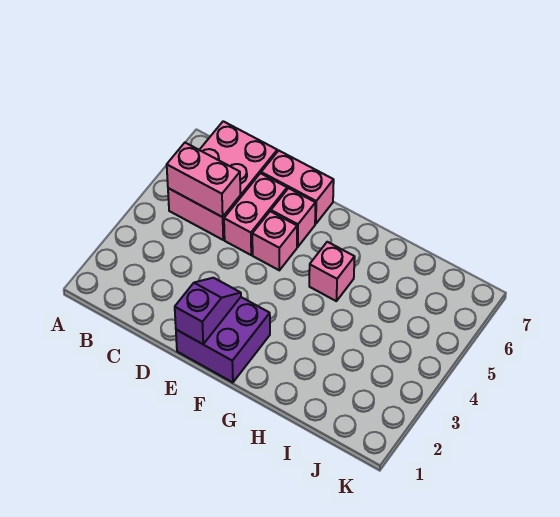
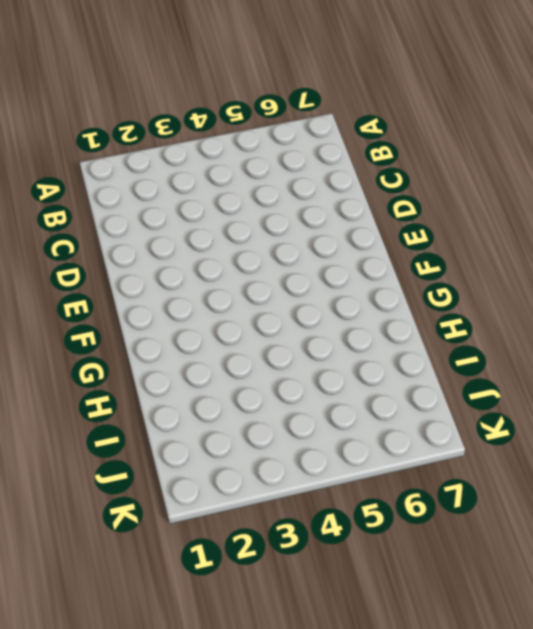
none -> pink brick B5:C7 level 1
none -> pink brick D5:D6 level 1

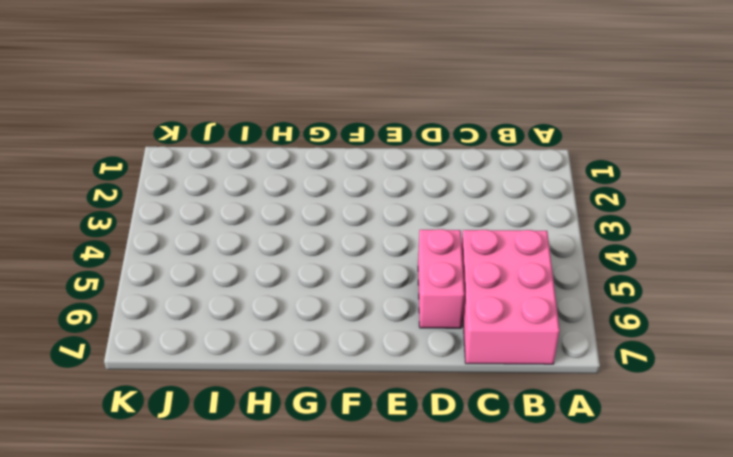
none -> pink brick D7:E7 level 1
none -> purple brick E1:F2 level 1

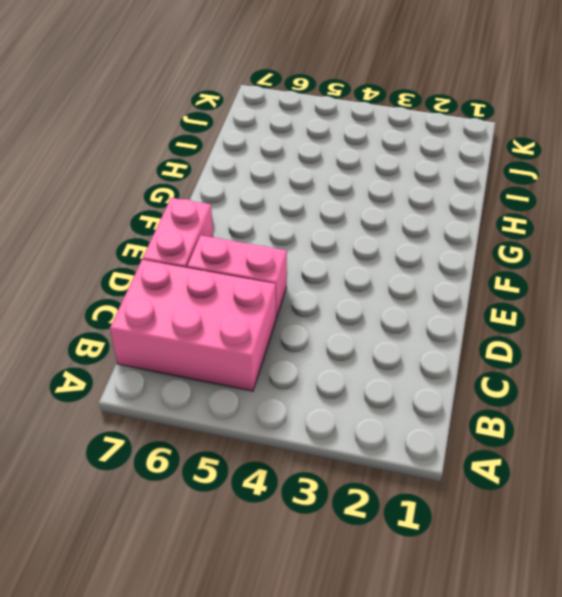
none -> purple brick E1:F2 level 1
none -> pink brick E5 level 1

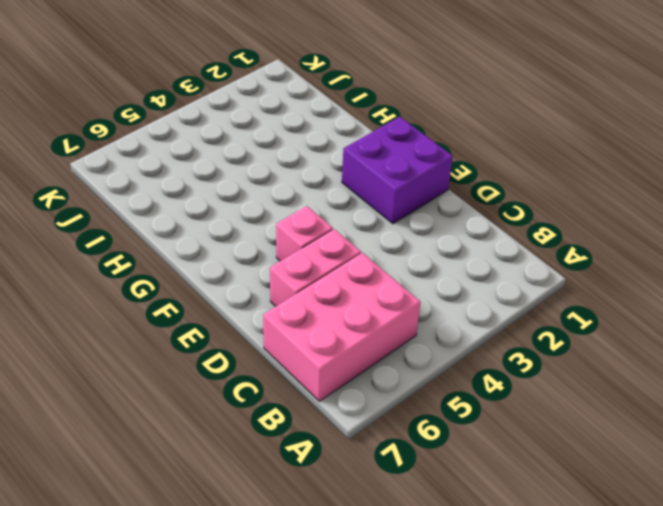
none -> pink brick D7:E7 level 1
none -> pink brick E6 level 1

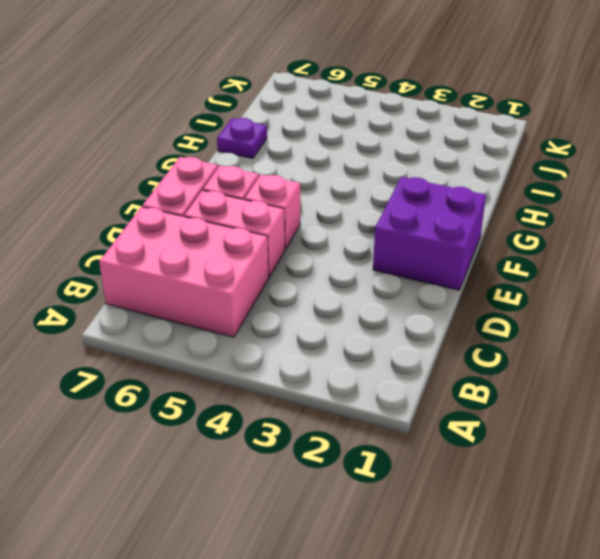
purple plate H7 level 1 -> none
none -> pink brick G5 level 1
none -> pink brick B5:C5 level 2

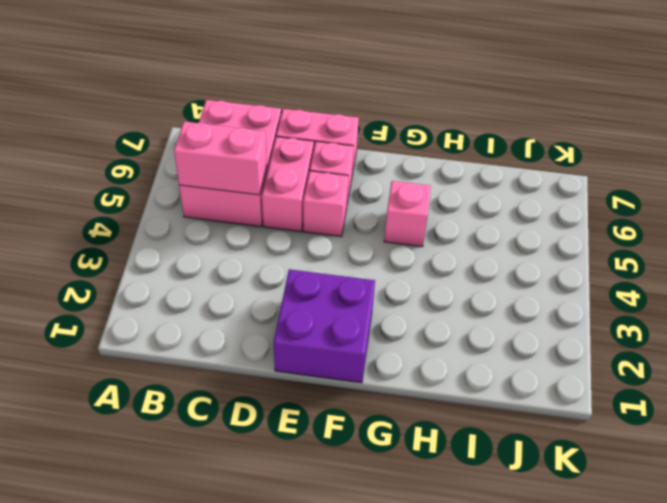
none -> purple slope E1:E2 level 2 top 1

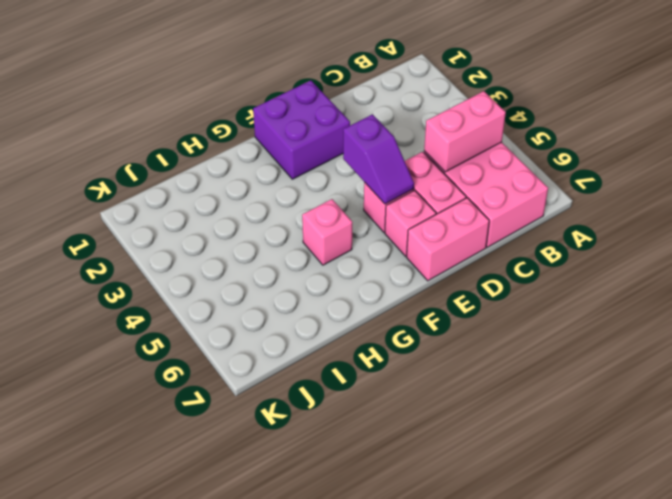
purple slope E4:E5 level 2 top 4 -> purple slope E1:E2 level 2 top 1

